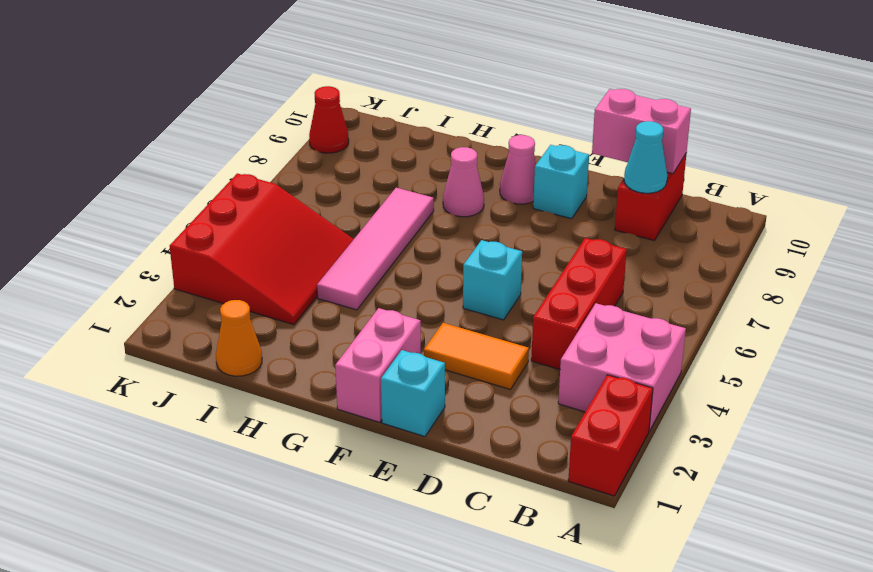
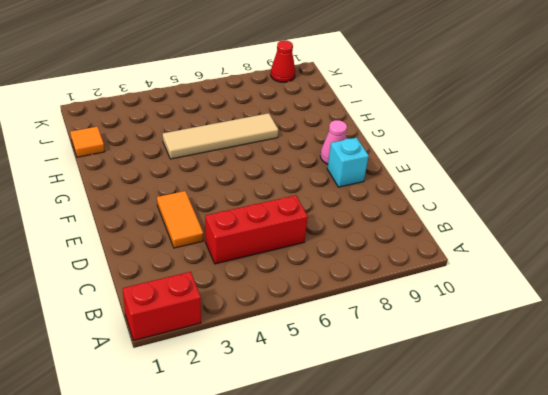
tan tile H4:H7 level 1 -> pink tile H4:H7 level 1
orange tile I1 level 1 -> orange cone I1 level 1
none -> pink brick A3:B4 level 1
none -> red brick C9:C10 level 1
none -> cyan brick E1 level 1

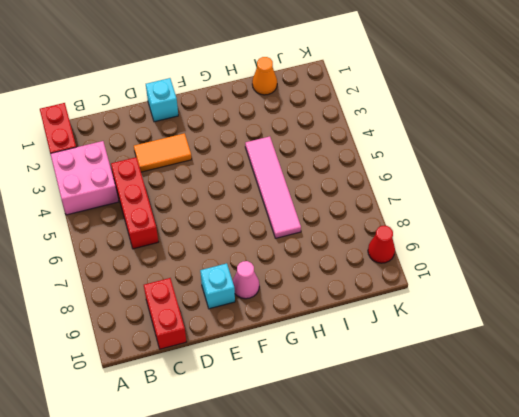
none -> cyan brick E5 level 1
none -> pink brick F1:F2 level 1
none -> pink cone G8 level 1

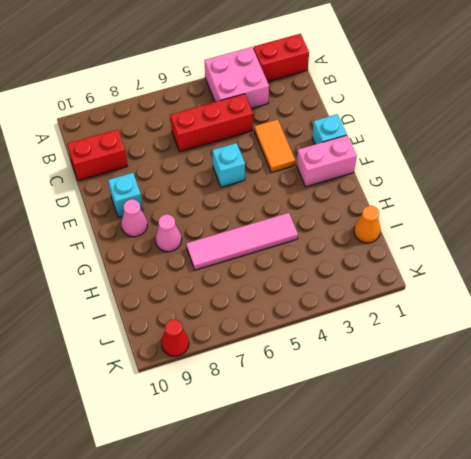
none -> red slope I3:K5 level 1 top K
none -> cyan cone C9 level 2
none -> pink brick C10:D10 level 2

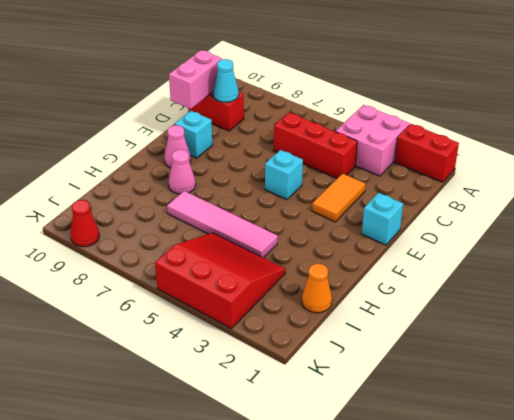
none -> pink brick F1:F2 level 1

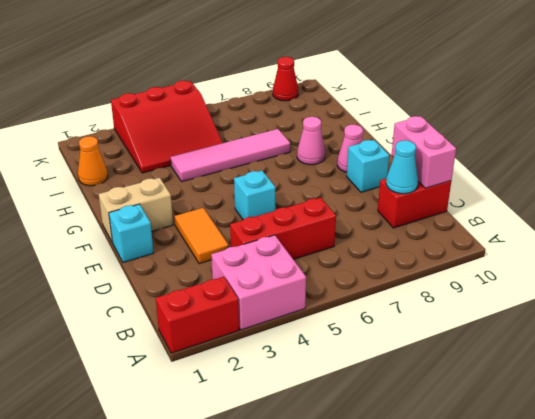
tan brick F1:F2 level 1 -> pink brick F1:F2 level 1

